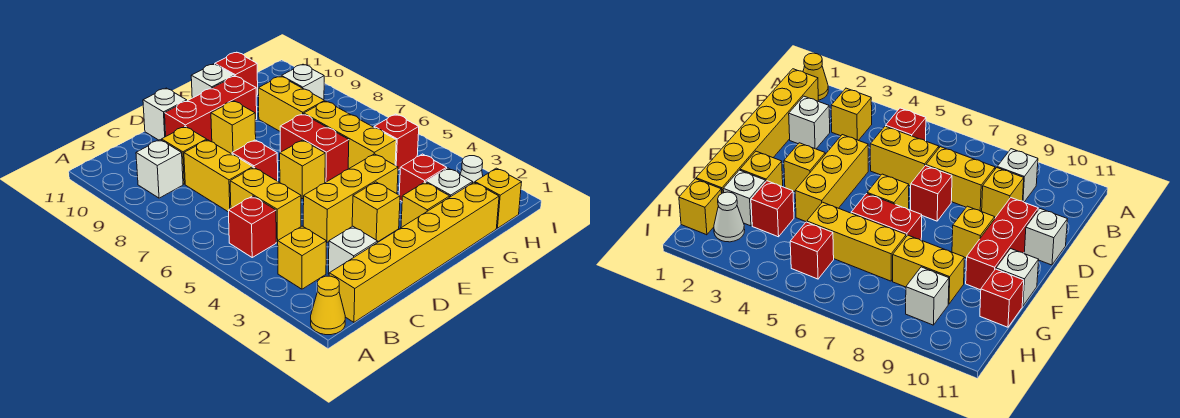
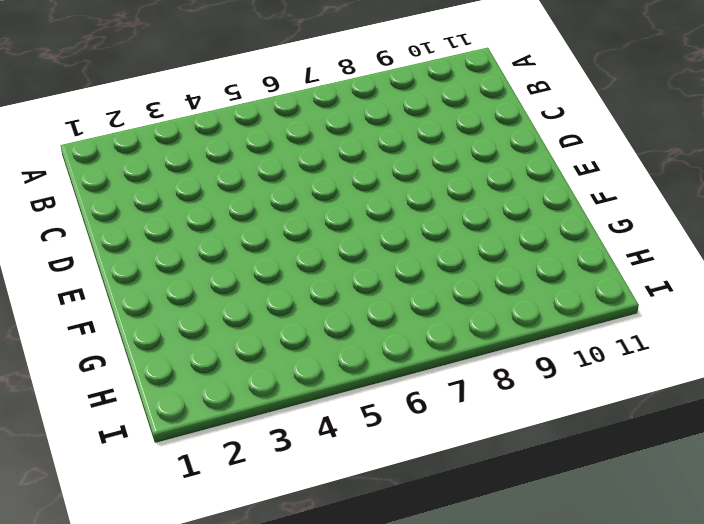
none -> yellow cone A1 level 1
none -> yellow brick B1:G1 level 1
none -> yellow brick B3 level 1

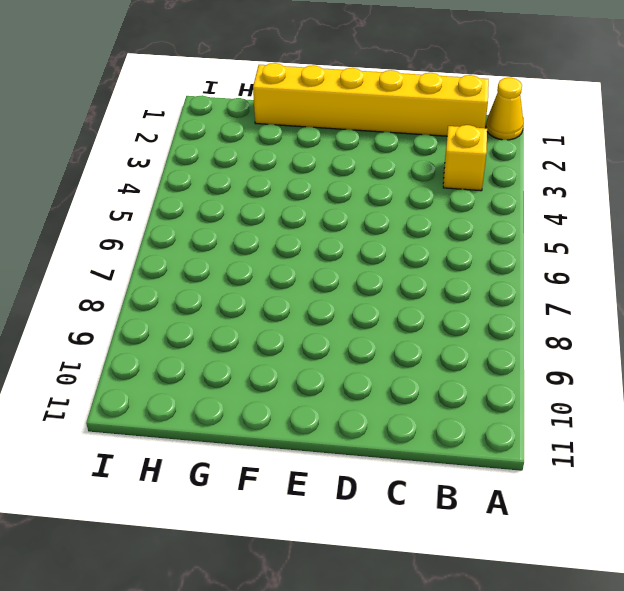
none -> red brick B5 level 1
none -> white brick B9 level 1
none -> white brick C2 level 1

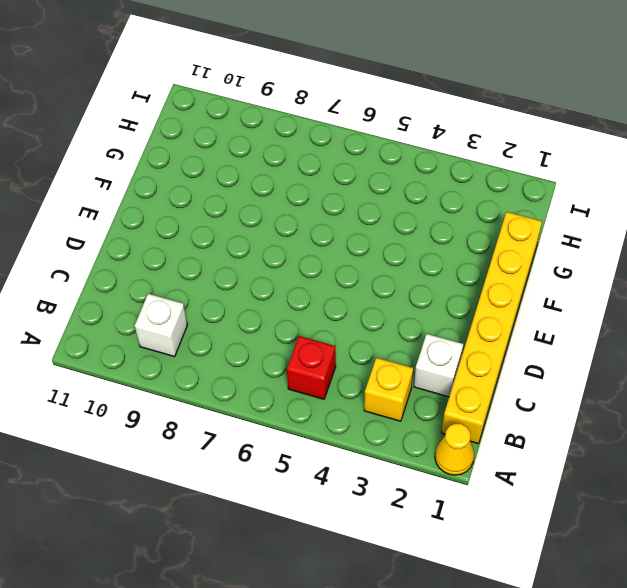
none -> yellow brick C5:C6 level 1
none -> yellow brick C7:C8 level 1
none -> yellow brick C9 level 1

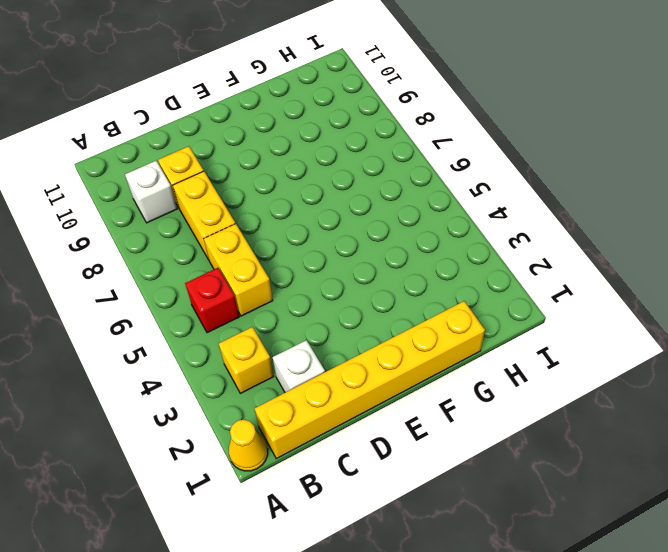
none -> yellow brick D4:F4 level 1
none -> red brick D7 level 1
none -> red brick D10:F10 level 1

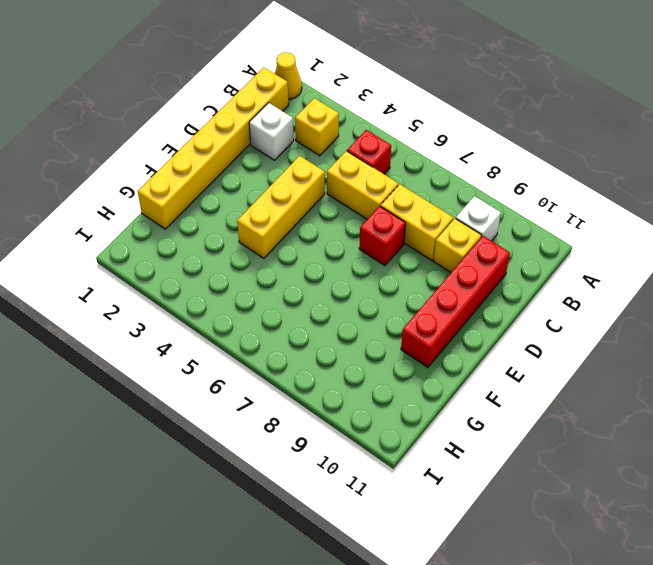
red brick C10:F10 level 1 -> red brick D10:F10 level 1
none -> white brick D11 level 1
none -> yellow brick E3 level 1
none -> yellow brick E6 level 1

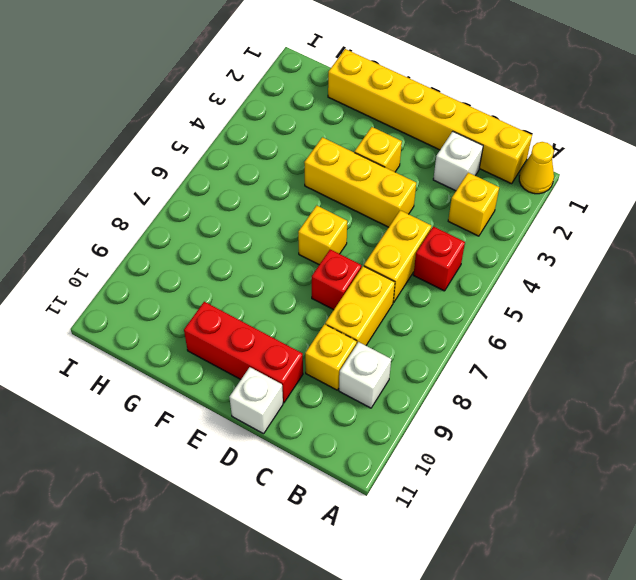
none -> yellow brick E9 level 1
none -> yellow brick F2 level 1
none -> red brick F6:F7 level 1

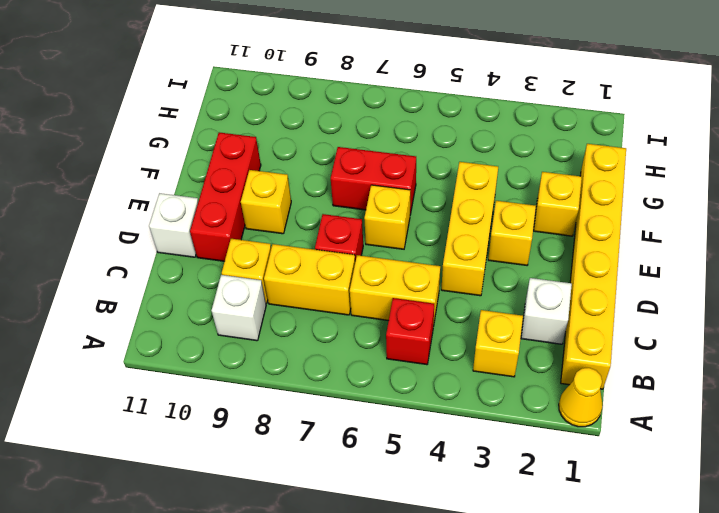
none -> white brick F11 level 1
none -> white brick G2 level 1
none -> red brick G3 level 1

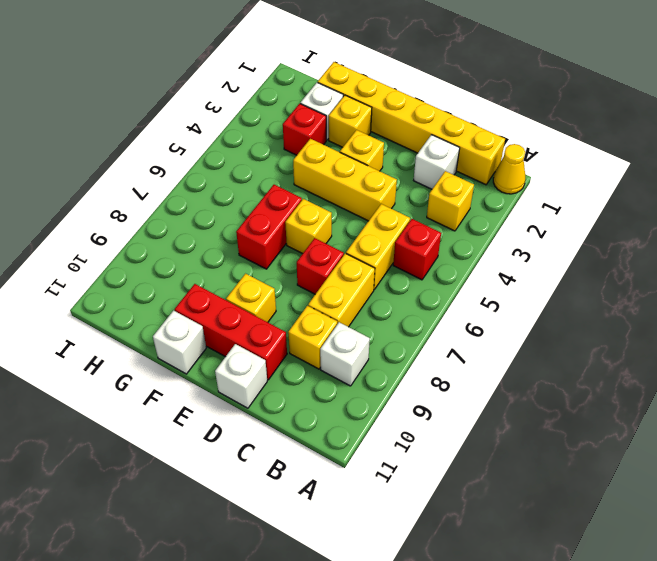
none -> yellow brick G5:G7 level 1
none -> yellow brick G8:G9 level 1
none -> red brick G11 level 1

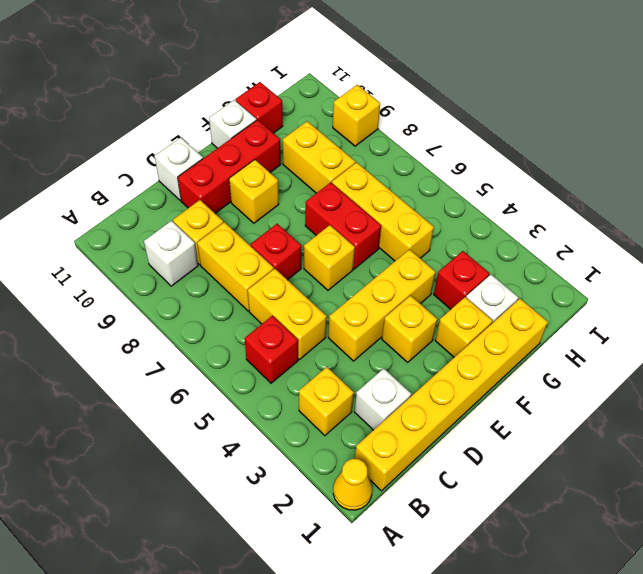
yellow brick I9 level 1 -> yellow brick H1 level 1
none -> white cone H2 level 1
none -> red brick H5 level 1
none -> white brick H9 level 1

